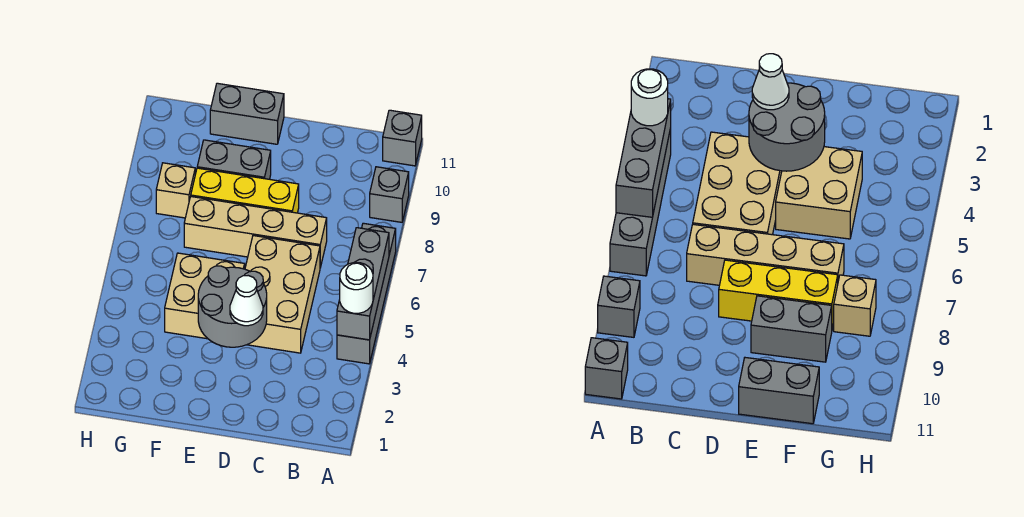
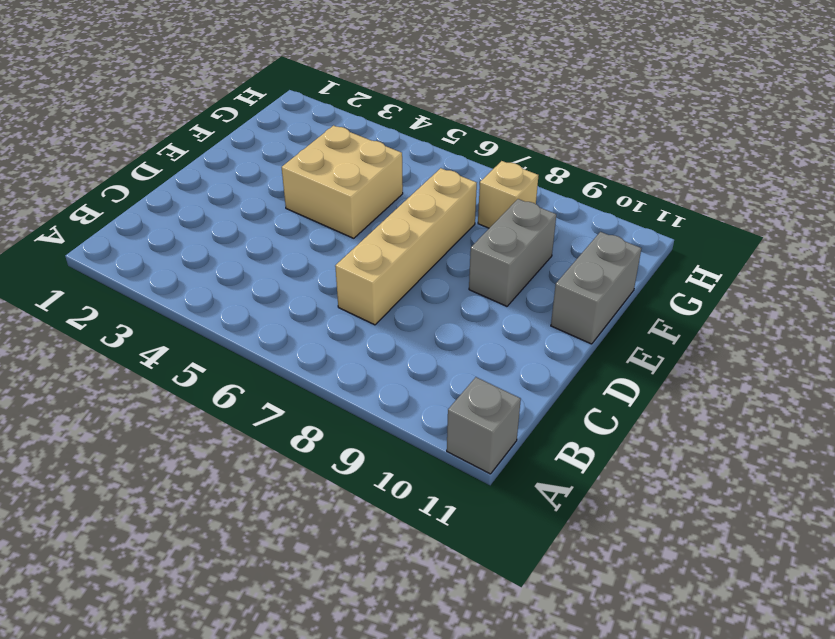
none -> grey brick A4:A7 level 1
none -> grey brick A9 level 1
none -> tan brick C4:D6 level 1

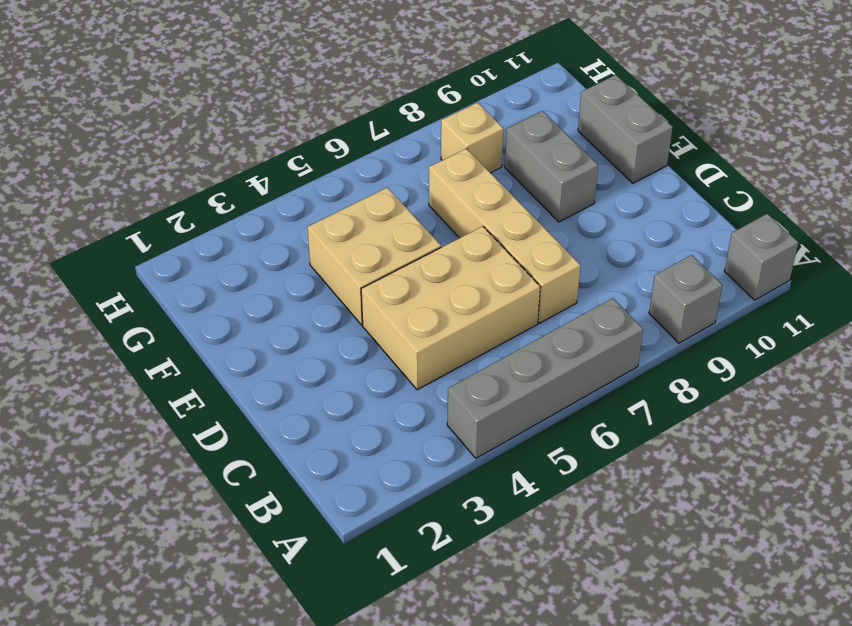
none -> yellow brick D8:F8 level 1
none -> grey brick A4:A6 level 2
none -> grey round brick D3:E4 level 2

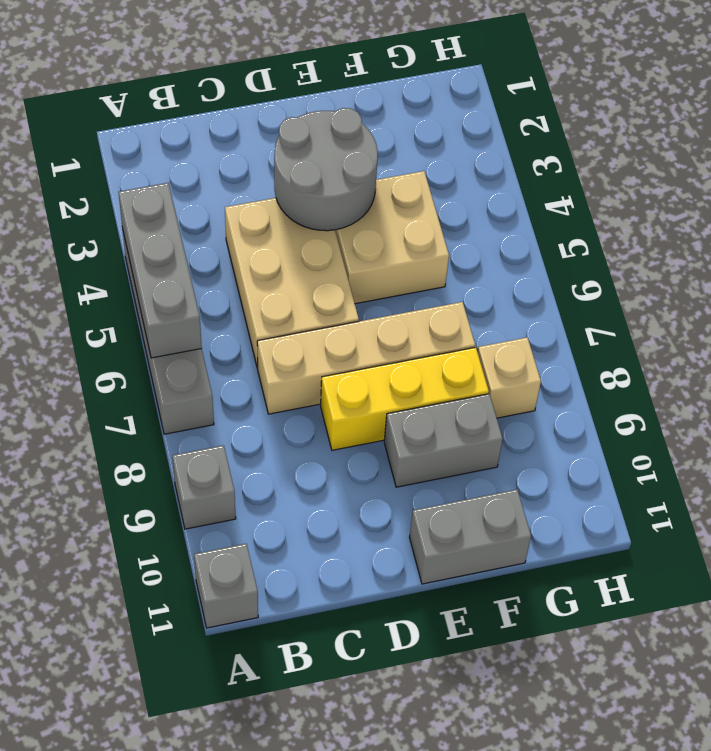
none -> white round brick A4 level 3
none -> white cone D3 level 3

